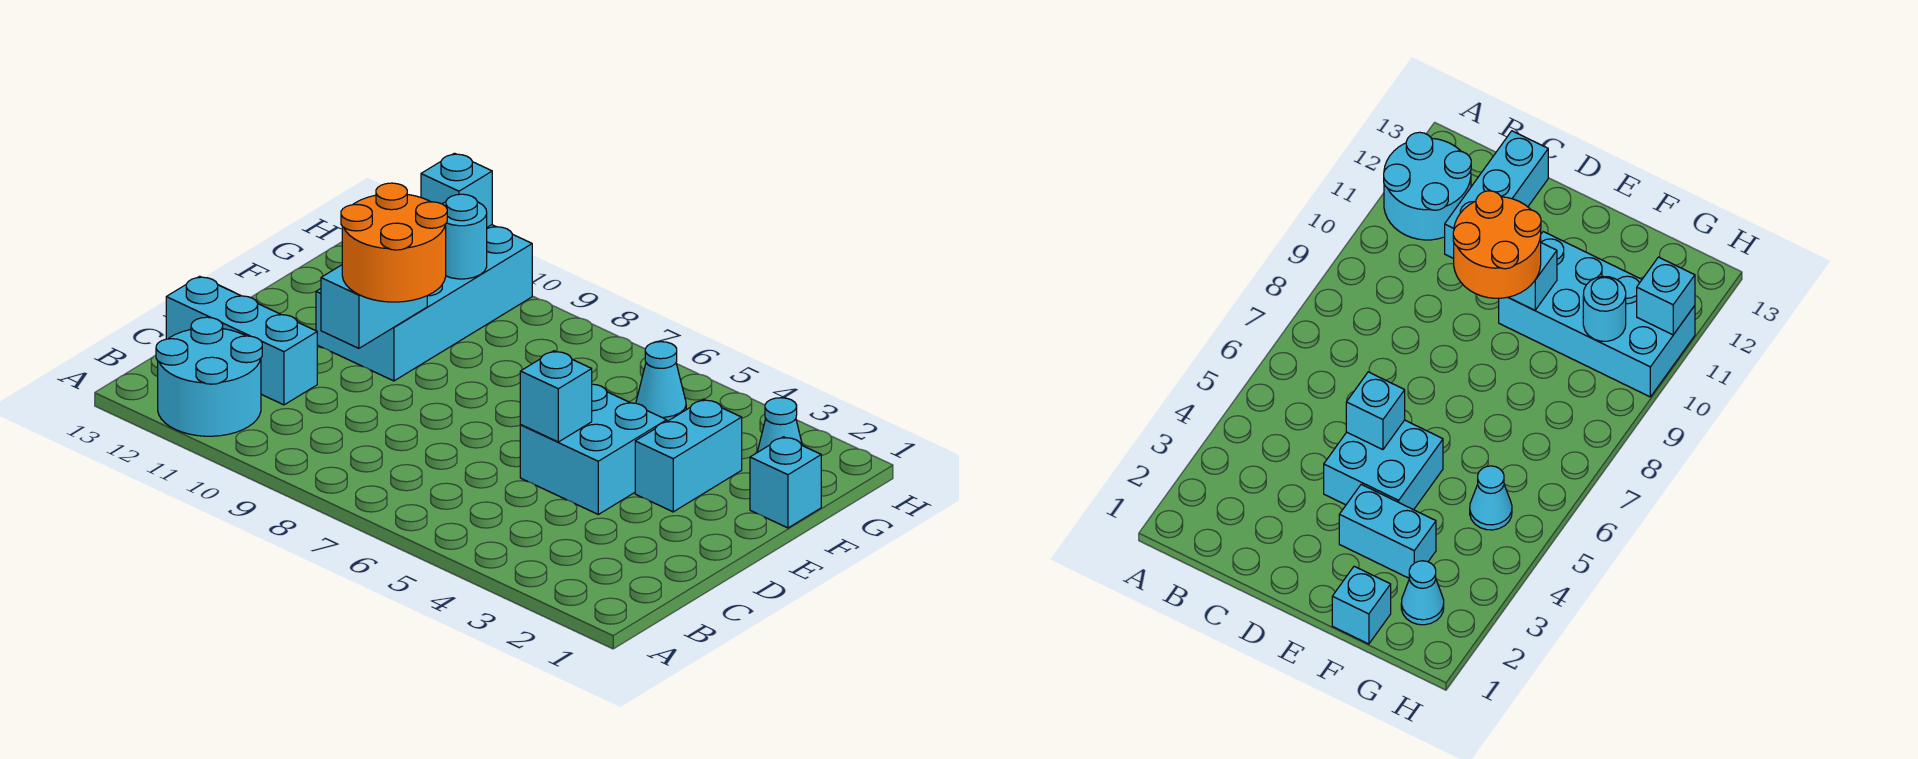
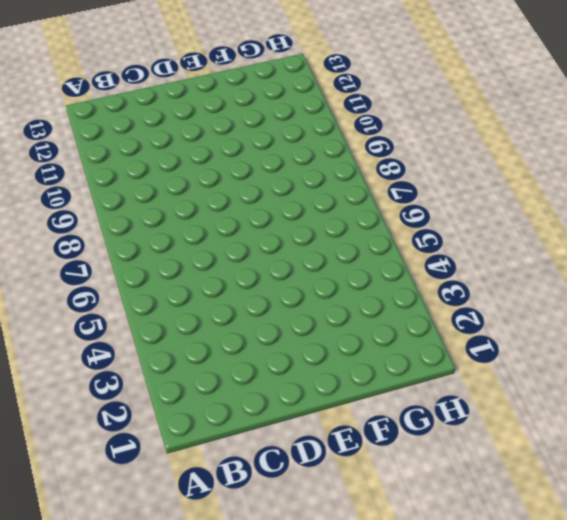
none -> cyan round brick A11:B12 level 1
none -> cyan brick C11:C13 level 1
none -> cyan brick D4:E5 level 1

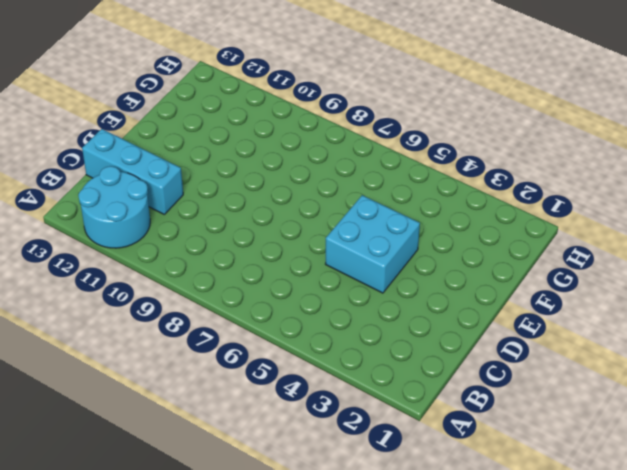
none -> cyan brick E3:F3 level 1
none -> cyan brick E10:H11 level 1
none -> cyan brick F1 level 1

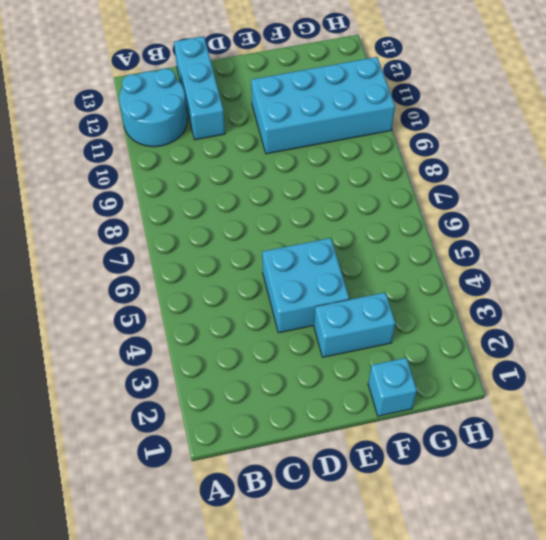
none -> cyan cone G2 level 1
none -> cyan cone G5 level 1
none -> cyan brick D5 level 2

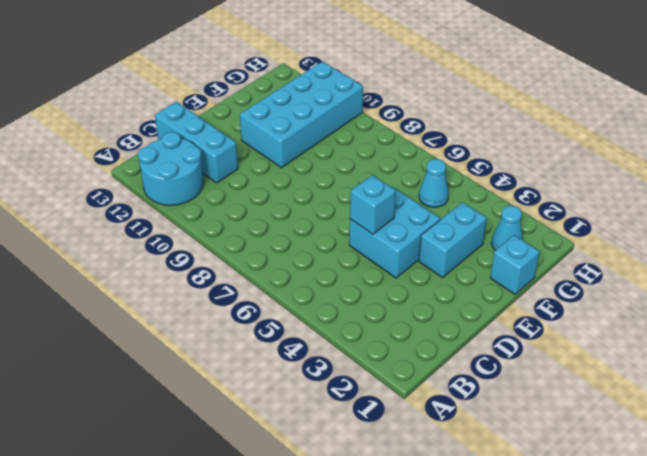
none -> cyan brick D10:E10 level 2
none -> cyan round brick G10 level 2
none -> cyan brick H11 level 2

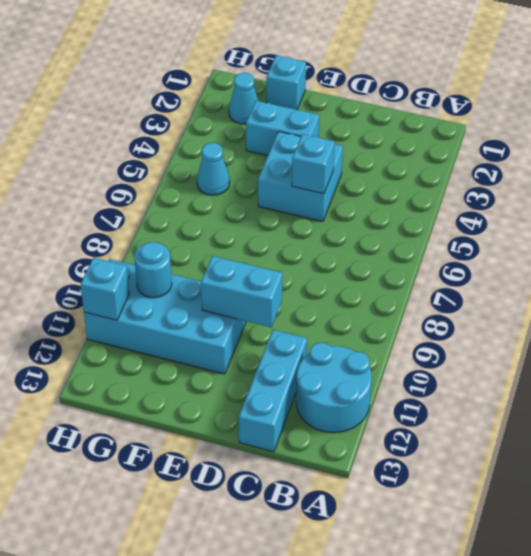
none -> orange round brick D9:E10 level 3

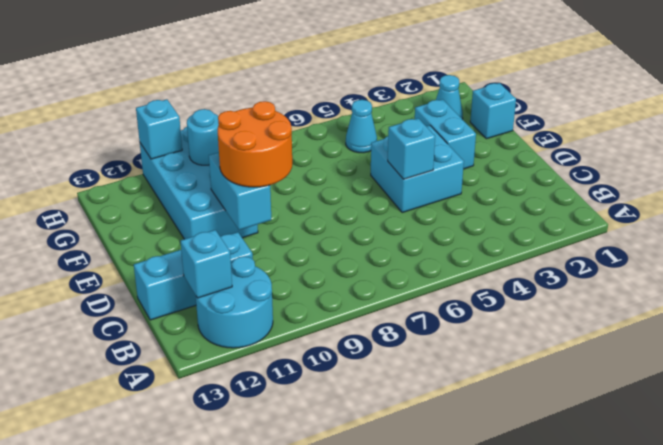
cyan brick B12 level 2 -> none

